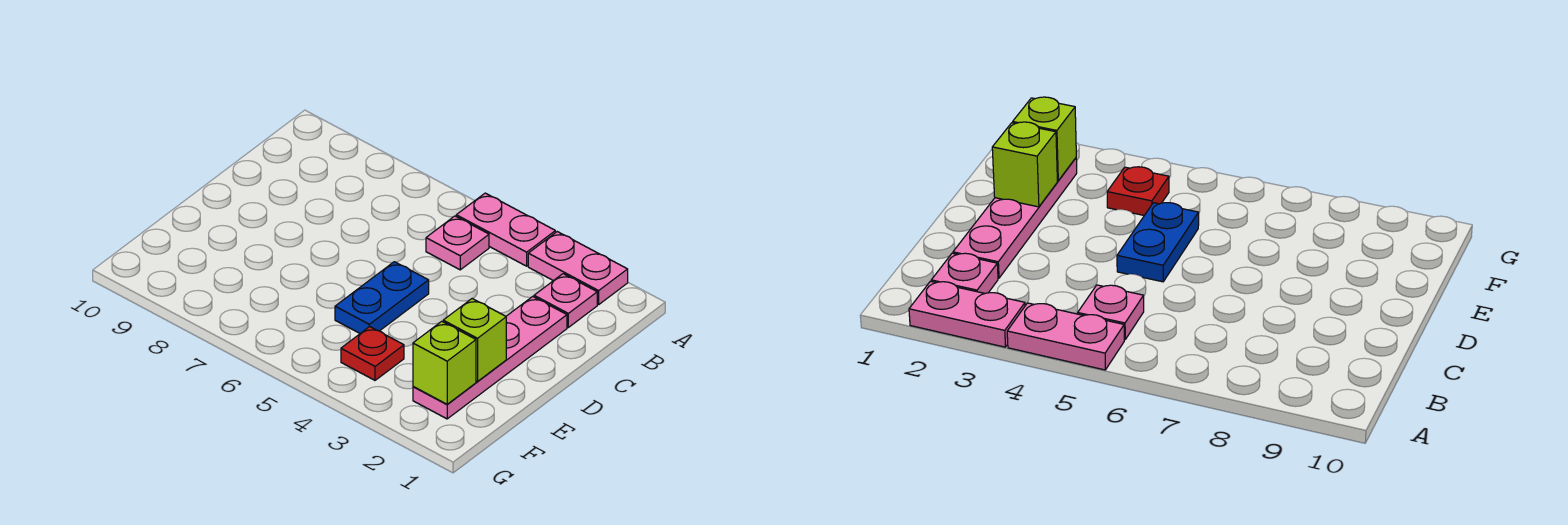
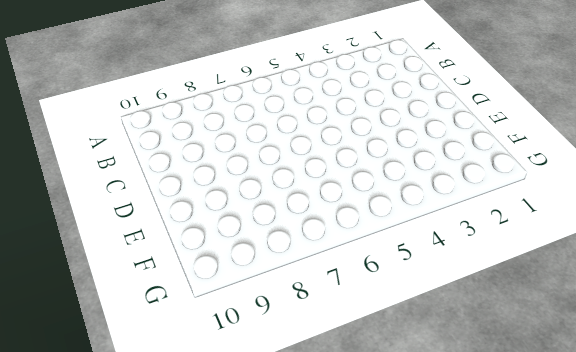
none -> pink plate A2:A3 level 1
none -> pink plate A4:A5 level 1

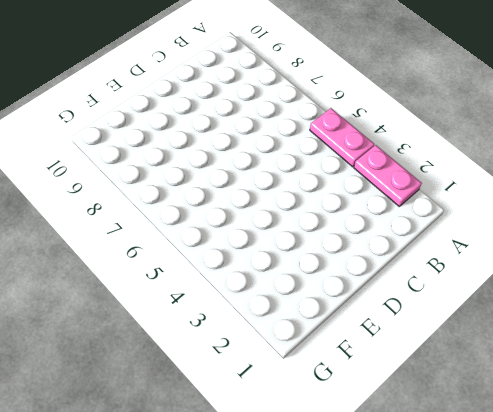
none -> pink plate B2 level 1
none -> pink plate B5 level 1

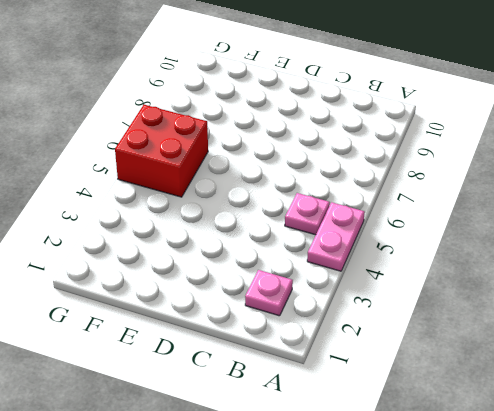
red brick F5:G6 level 1 -> none
none -> pink plate A2:A3 level 1
none -> pink plate C2:F2 level 1

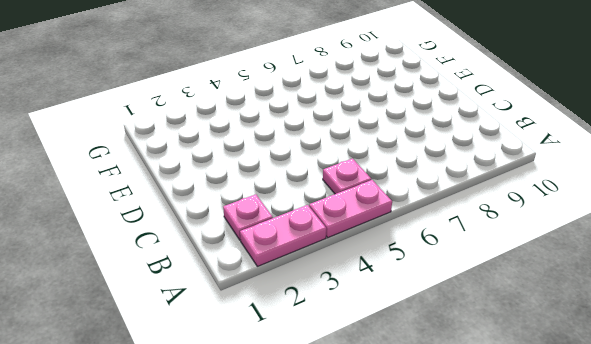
none -> pink plate C2:F2 level 1
none -> blue plate D5:E5 level 1

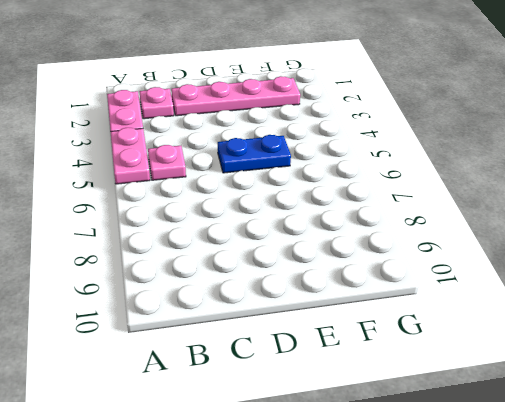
none -> red plate F4 level 1
none -> lime brick E2 level 2

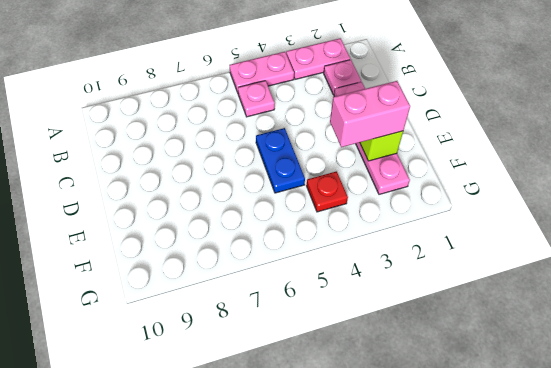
pink brick E2:E3 level 3 -> none
none -> lime brick F2 level 2

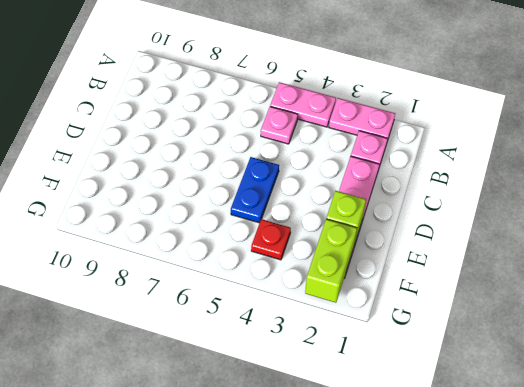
lime brick F2:G2 level 2 -> lime brick F2 level 2

